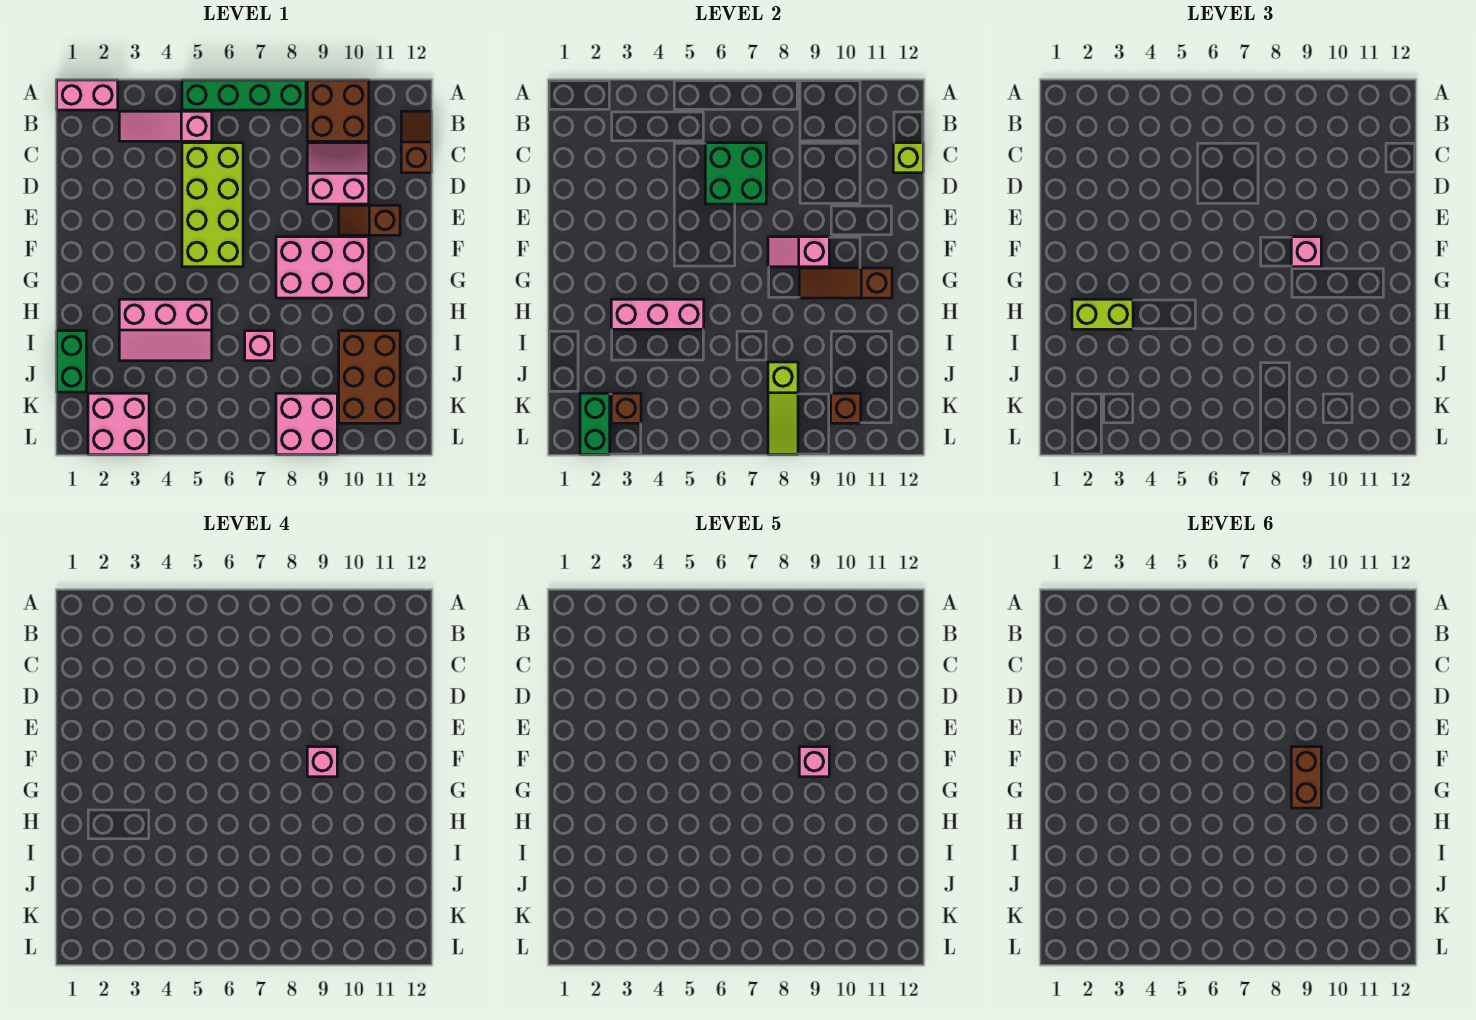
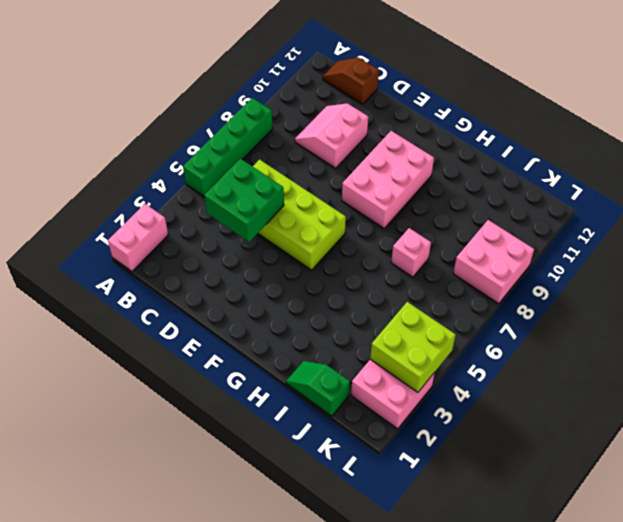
green brick C4:D5 level 2 -> green brick C6:D7 level 2
green slope I1:J1 level 1 top J -> green brick I1:J1 level 1
lime brick K3:L4 level 2 -> brown brick K3 level 2
none -> brown brick A9:B10 level 1
none -> pink slope B3:B5 level 1 top 5
none -> brown slope E10:E11 level 1 top 11

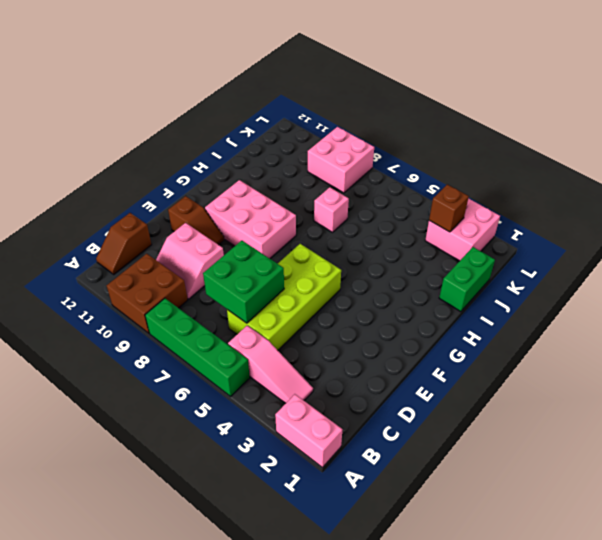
none -> pink slope H3:I5 level 1 top H
none -> brown brick I10:K11 level 1
none -> lime brick C12 level 2

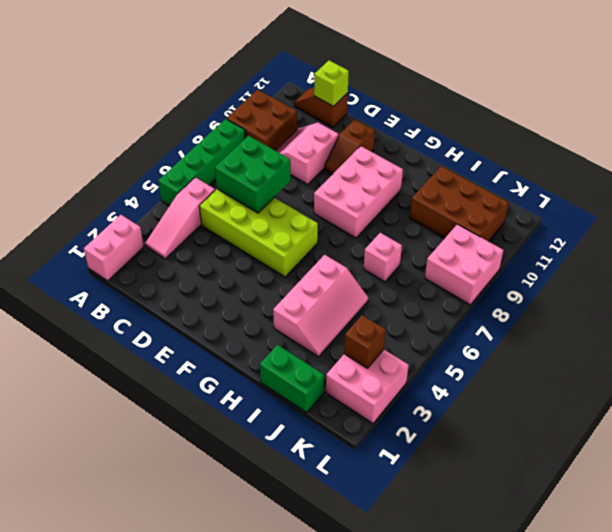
none -> pink slope F8:F9 level 2 top 9
none -> brown slope G9:G11 level 2 top 11
none -> pink brick H3:H5 level 2

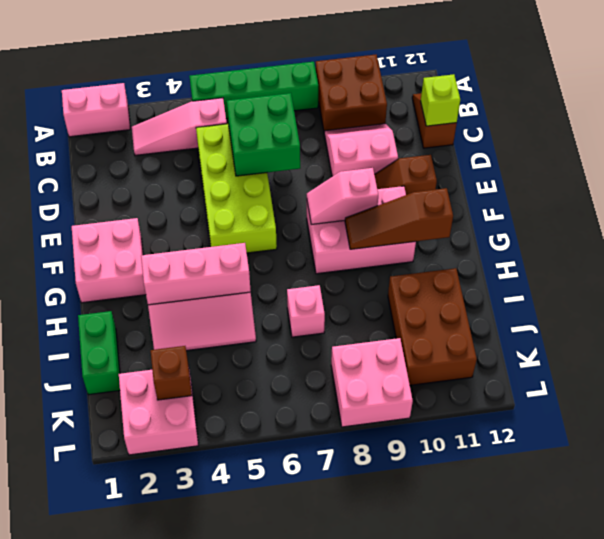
pink brick F1:G2 level 1 -> none
none -> lime slope J8:L8 level 2 top J
none -> green brick K2:L2 level 2
none -> brown brick K10 level 2

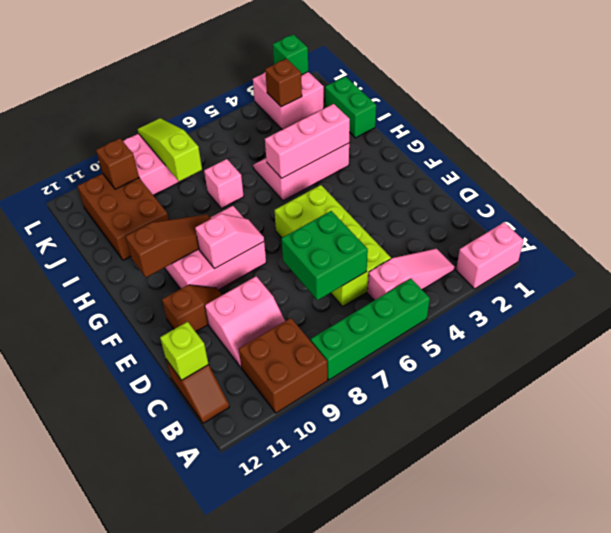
green brick L2 level 2 -> green brick K2:L2 level 2
none -> pink brick F9 level 3
none -> lime brick H2:H3 level 3
none -> pink brick F9 level 4

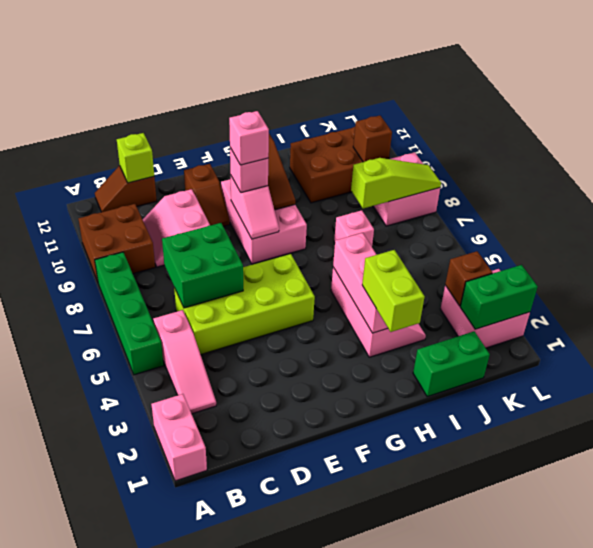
none -> pink brick F9 level 5
none -> brown brick F9:G9 level 6

